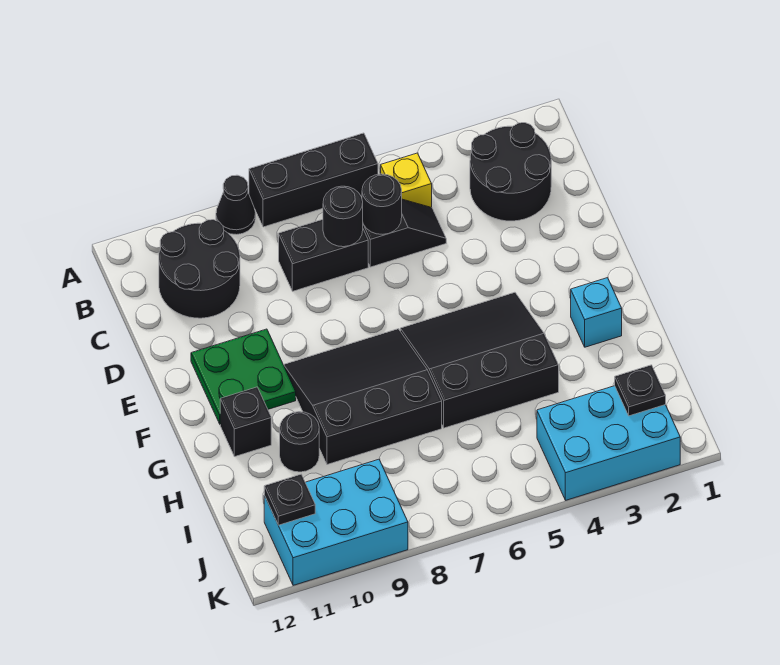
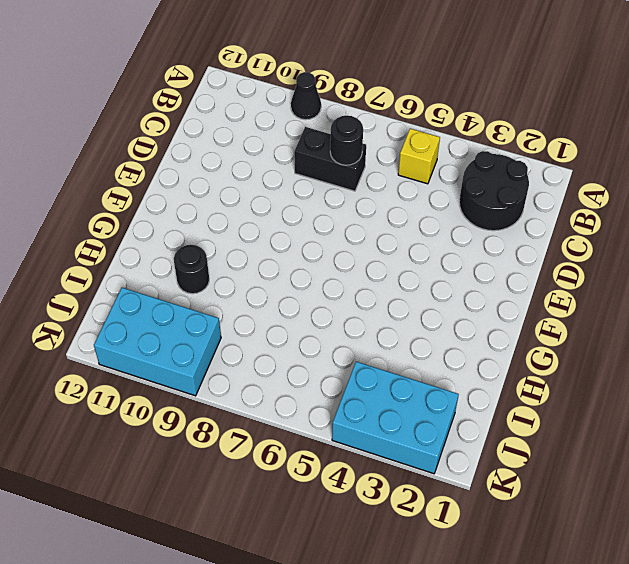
none -> black brick A6:A8 level 1
none -> black round brick B10:C11 level 1
none -> black slope C5:C6 level 1 top 6

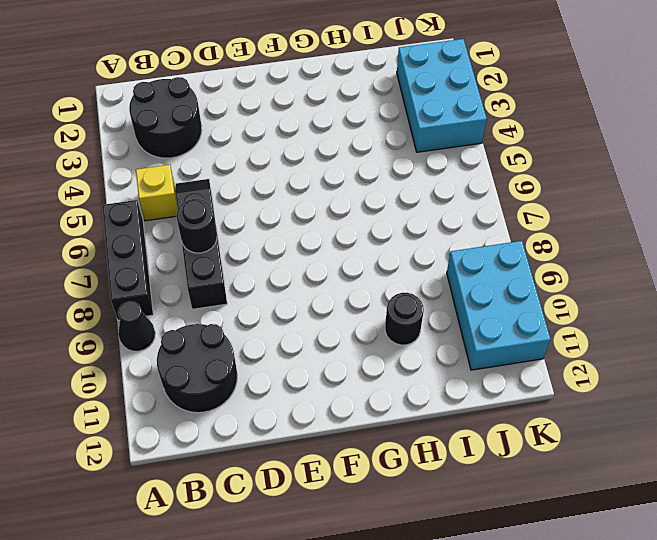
none -> green plate E10:F11 level 1
none -> black slope F4:H6 level 1 top H
none -> black slope F7:H9 level 1 top H

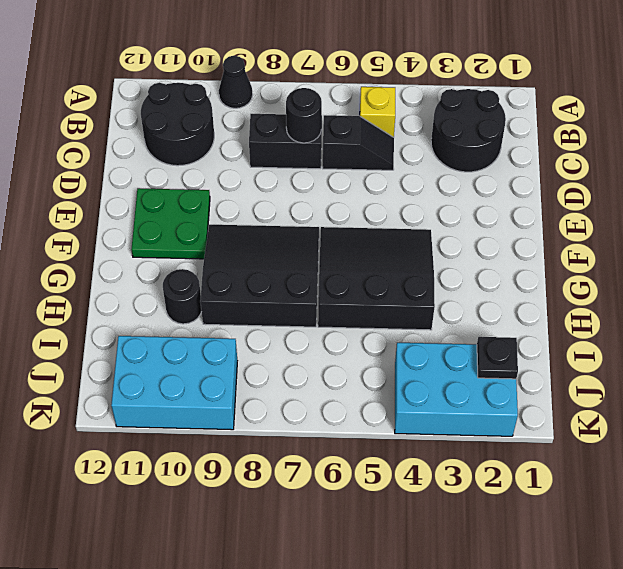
none -> black brick A6:A8 level 1
none -> cyan brick G2 level 1
none -> black brick G11 level 1

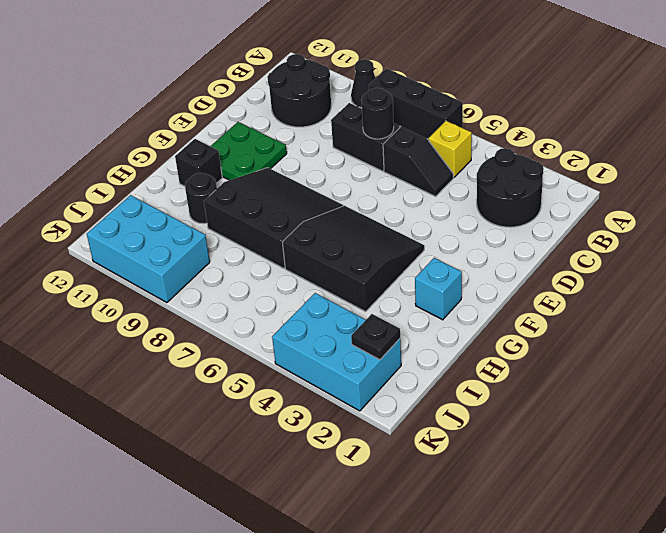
none -> black round brick C6 level 2
none -> black plate J11 level 2

